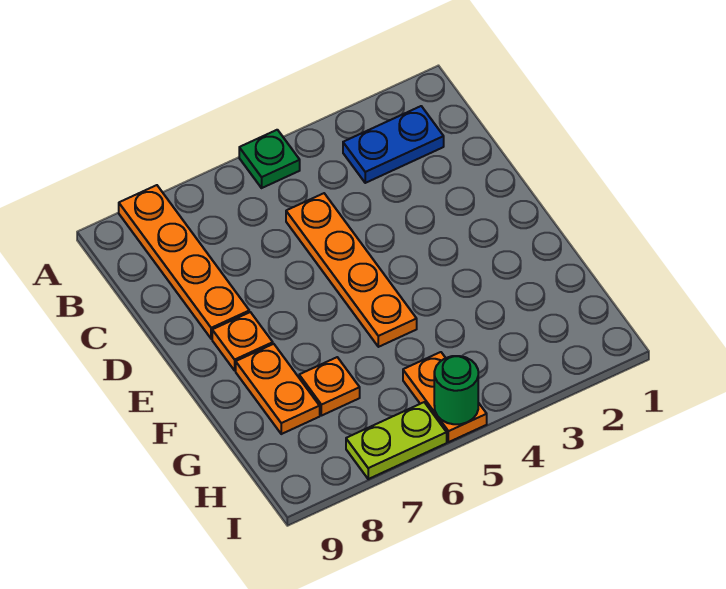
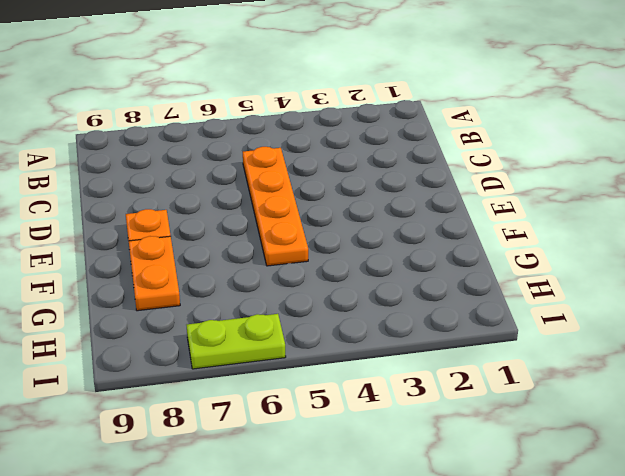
none -> green plate A5 level 1
none -> orange plate A8:D8 level 1

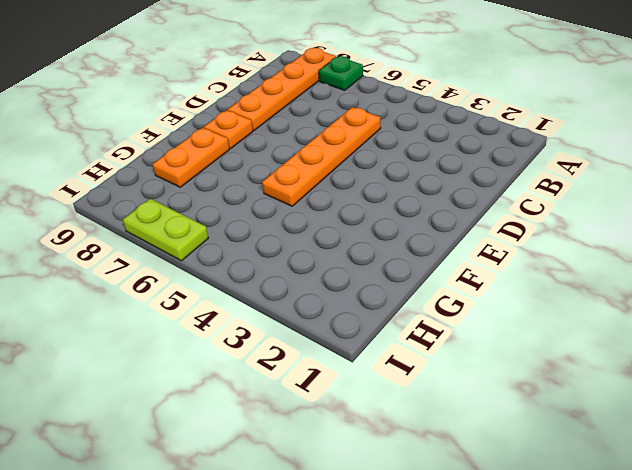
green plate A7 level 1 -> green plate A5 level 1
none -> blue plate B2:B3 level 1
none -> orange plate G7 level 1

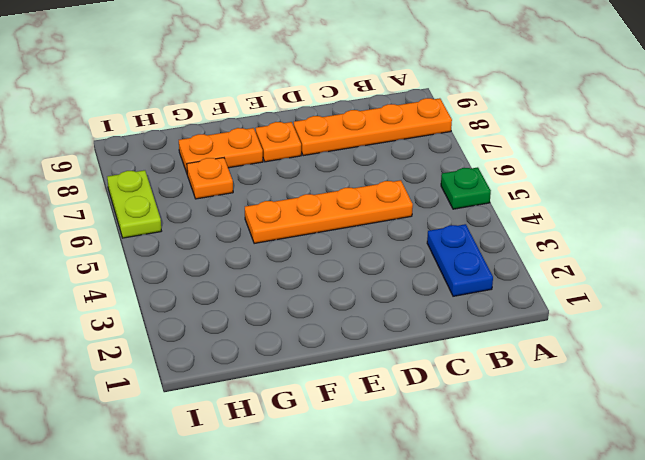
none -> orange plate H5:I5 level 1
none -> green round brick I5 level 2

